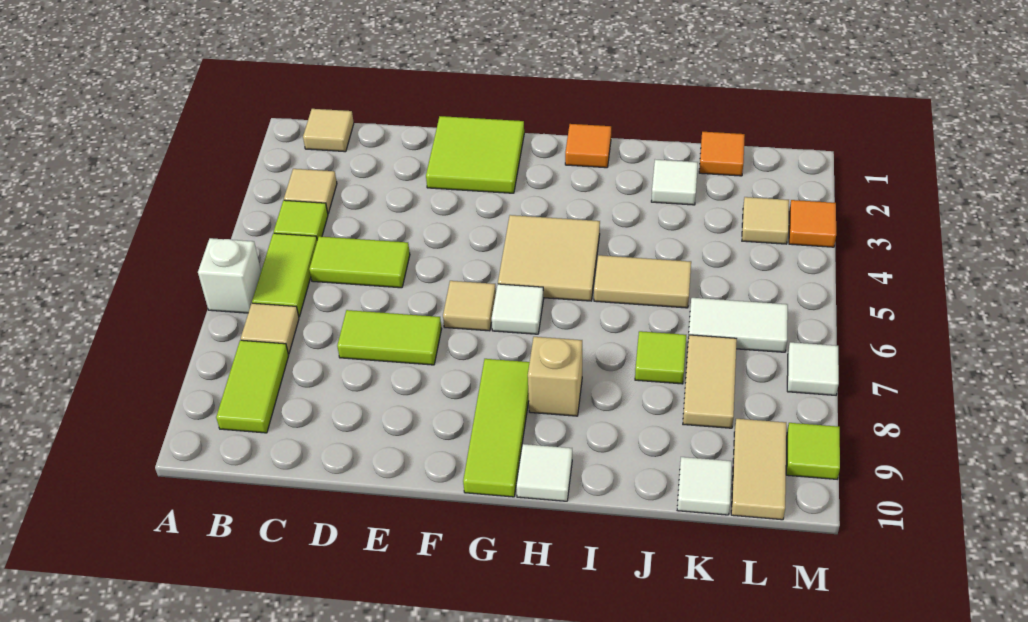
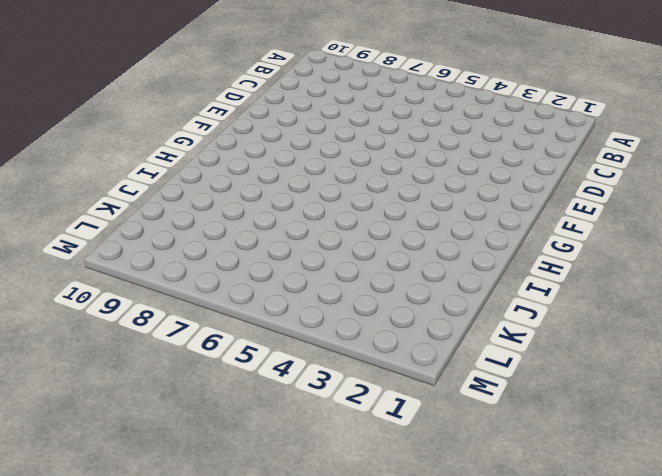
none -> white brick A6 level 1
none -> tan tile B1 level 1
none -> tan tile B3 level 1

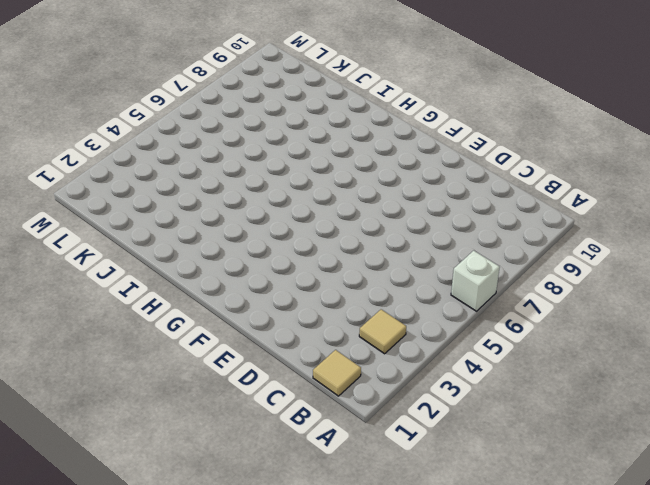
none -> lime tile B4 level 1
none -> lime tile B5:B6 level 1
none -> tan tile B7 level 1

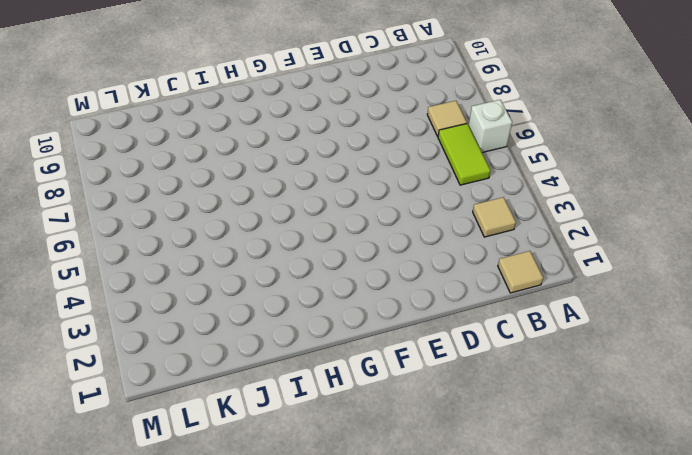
none -> lime tile B4 level 1
none -> lime tile B8:B9 level 1
none -> lime tile C5:D5 level 1

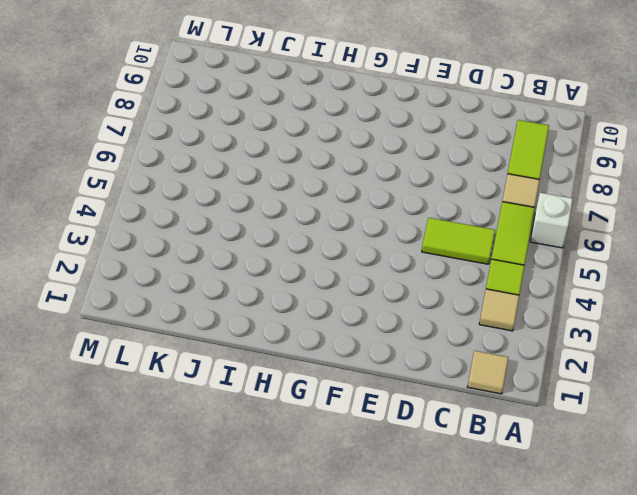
none -> lime tile D7:E7 level 1
none -> lime tile E1:F2 level 1
none -> tan tile F6 level 1

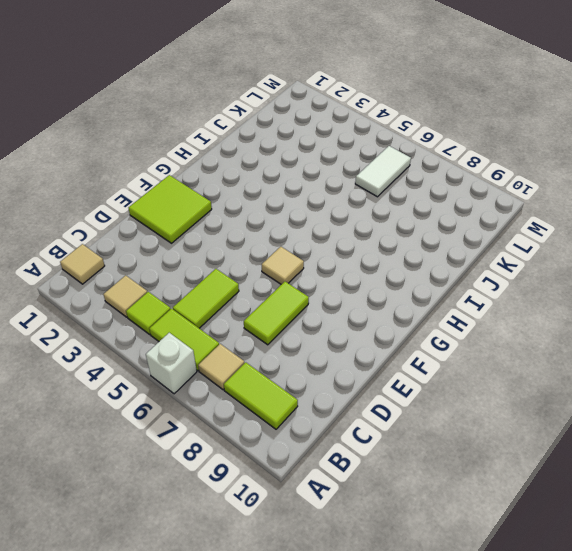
none -> tan tile G4:H5 level 1
none -> white tile G6 level 1
none -> lime tile G8:G10 level 1

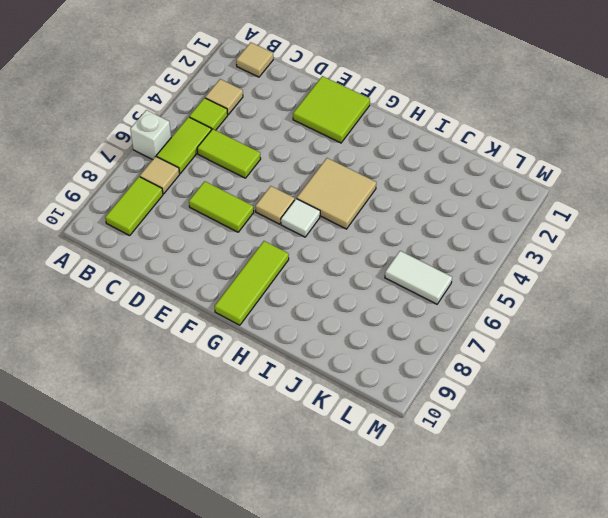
none -> orange tile H1 level 1
none -> tan brick H8 level 1
none -> white tile H10 level 1

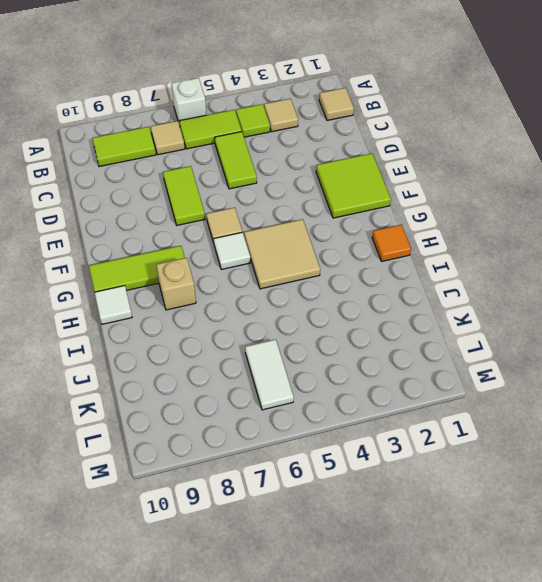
none -> tan tile I5:J5 level 1
none -> white tile J2 level 1
none -> lime tile J7 level 1

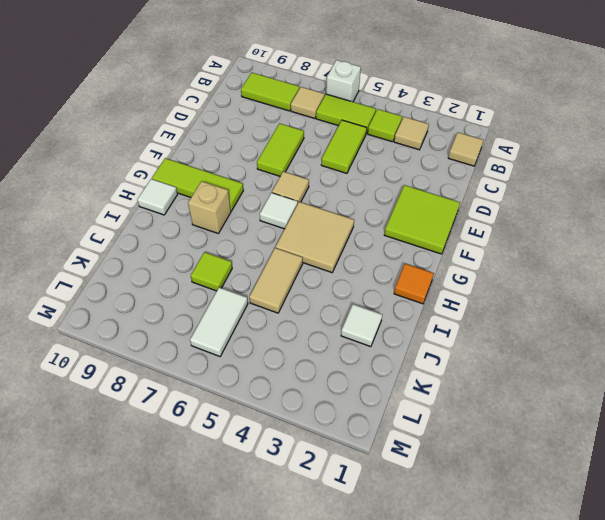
none -> orange tile K1 level 1
none -> tan tile K7:K8 level 1
none -> white tile K10 level 1

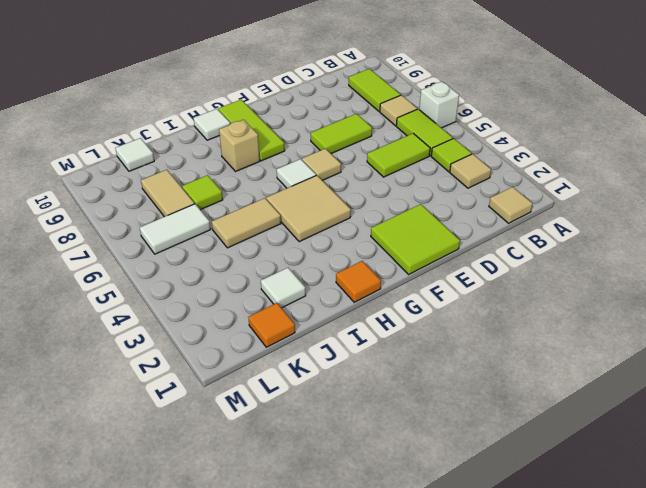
none -> tan tile L3 level 1
none -> tan tile L9:L10 level 1
none -> orange tile M3 level 1

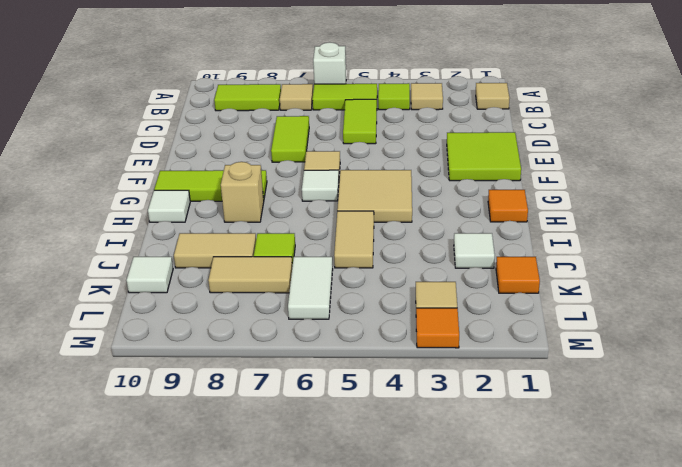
tan tile J8:J9 level 1 -> tan tile L9:L10 level 1
none -> white tile M7 level 1
none -> lime tile M9 level 1

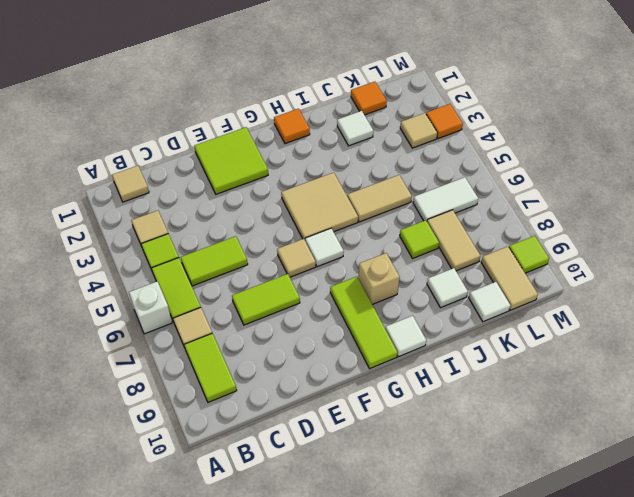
white tile J9 level 1 -> white tile M7 level 1

